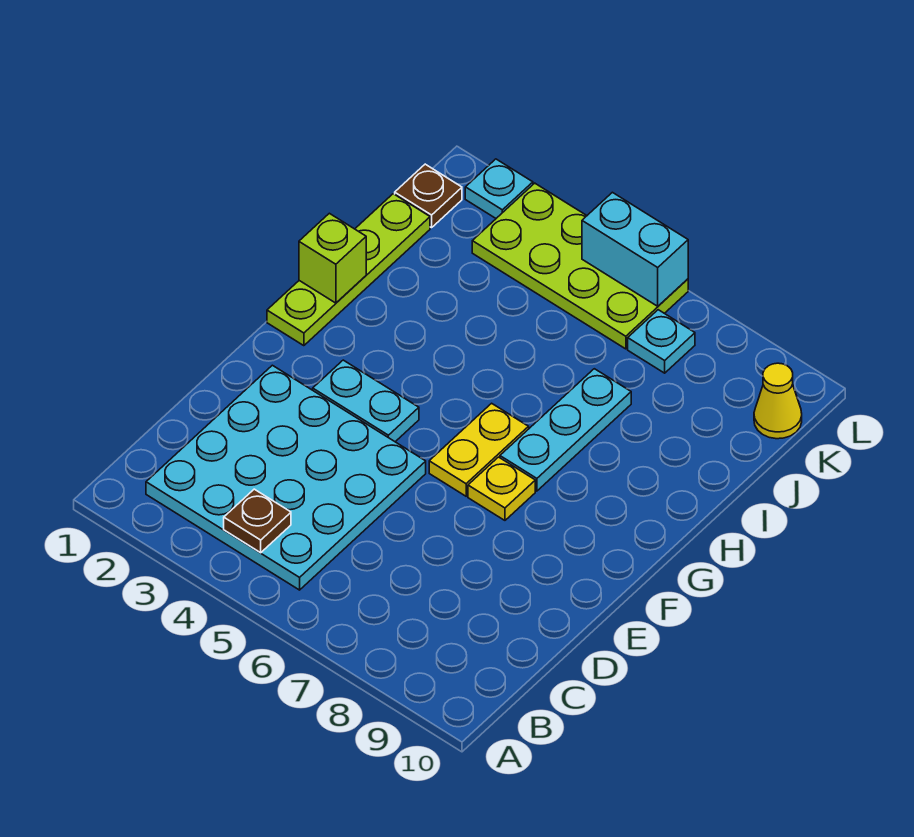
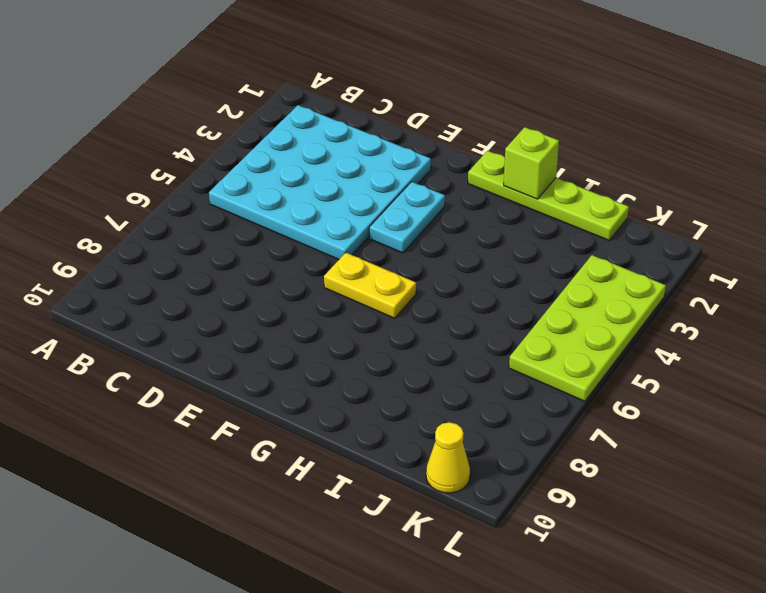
none -> yellow plate F7 level 1
none -> cyan plate G7:I7 level 1
none -> brown plate K1 level 1

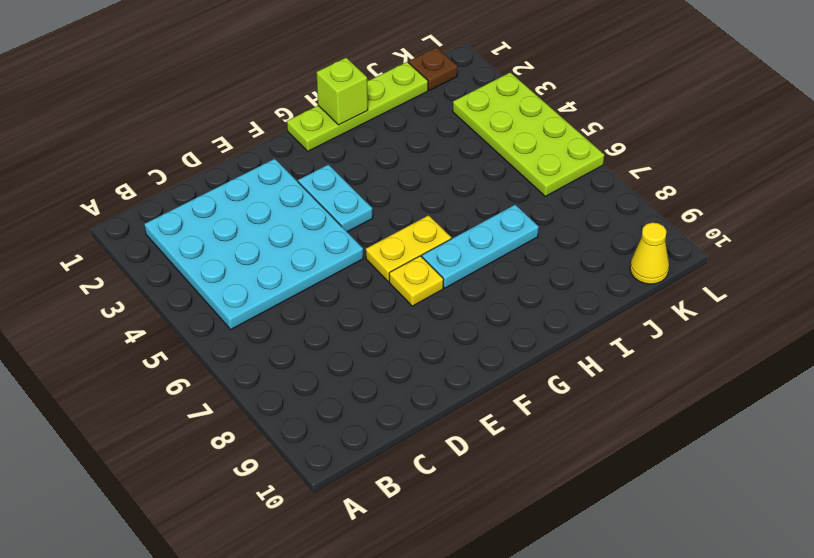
none -> cyan plate K7 level 1
none -> cyan plate L2 level 1
none -> brown plate B4 level 2

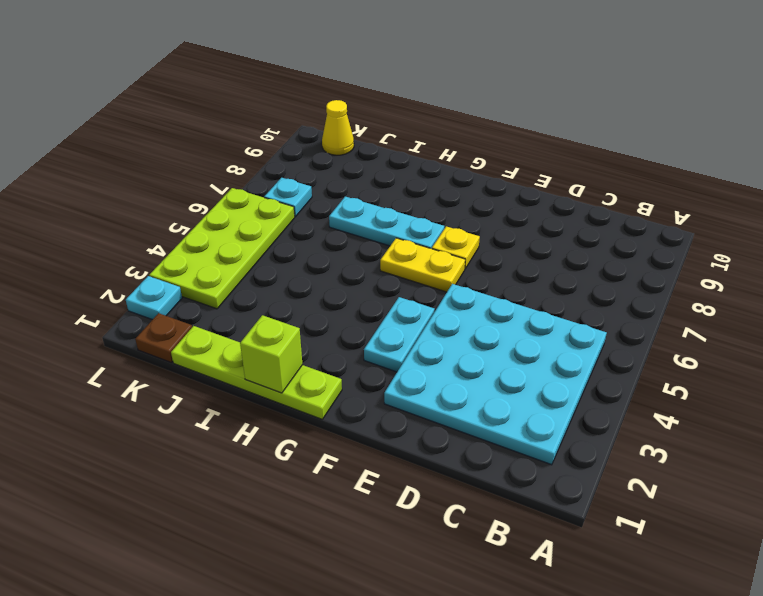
none -> brown plate B4 level 2
none -> cyan brick L5:L6 level 2

